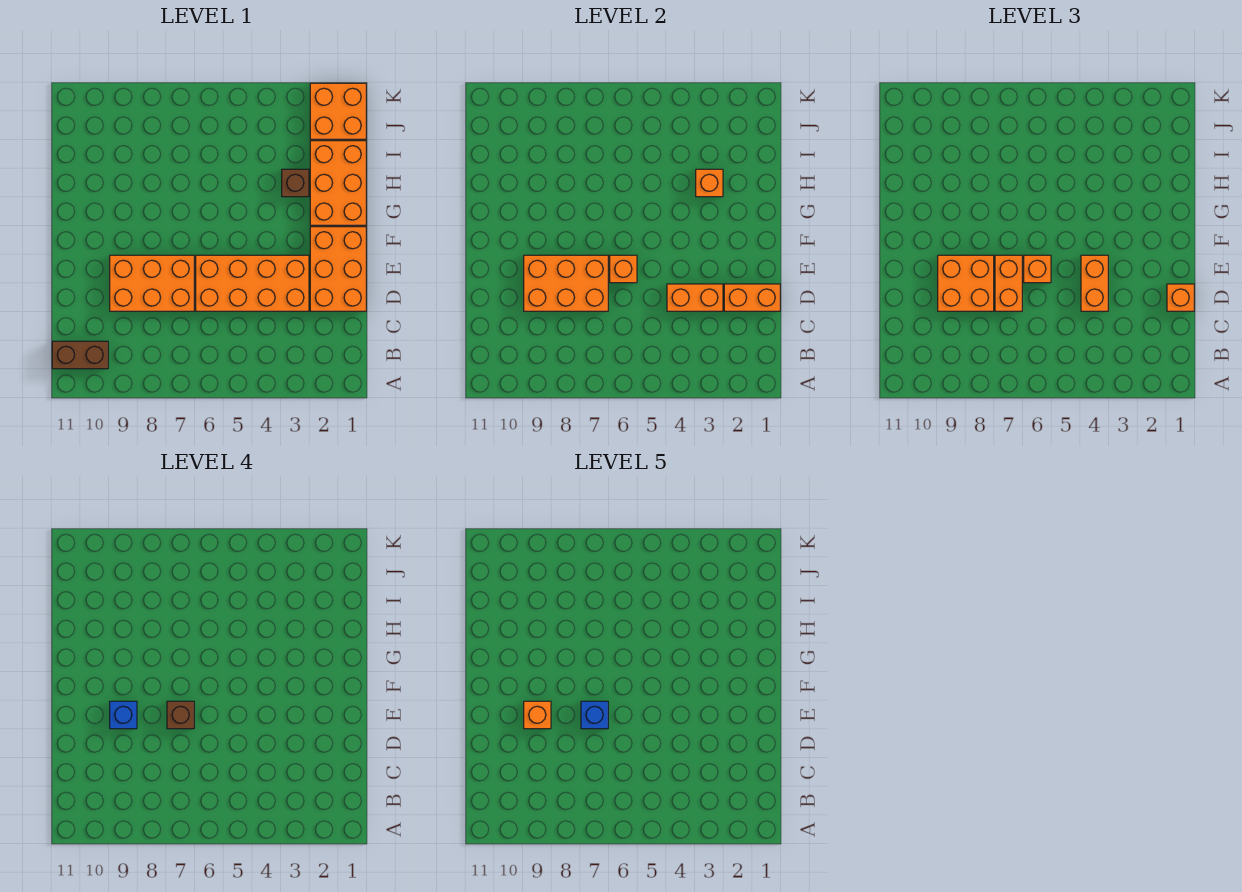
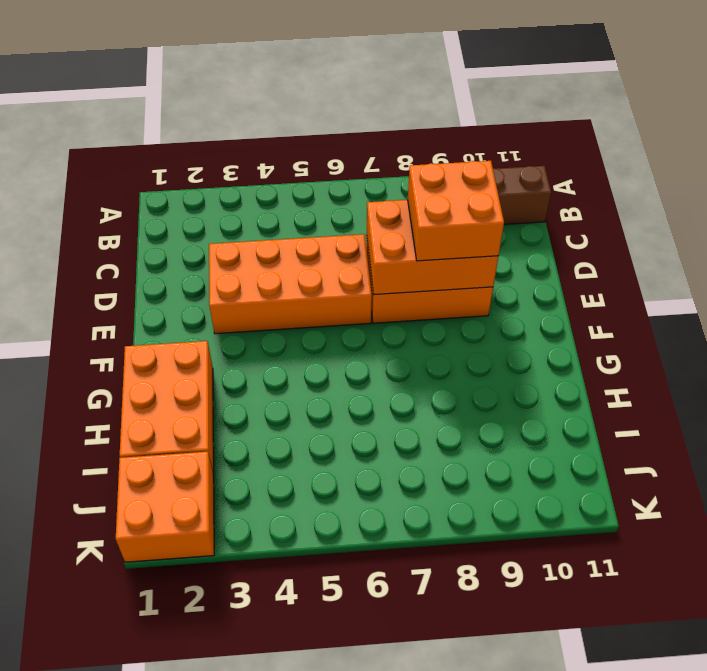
none -> orange brick D1:F2 level 1
none -> brown brick H3 level 1
none -> orange brick D1:D2 level 2

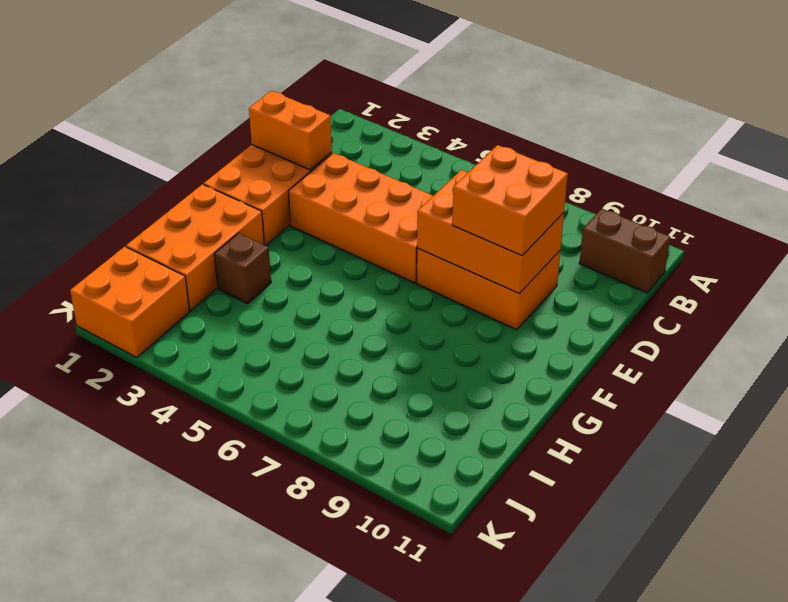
none -> orange brick D3:D4 level 2
none -> orange brick E6 level 2
none -> orange brick H3 level 2

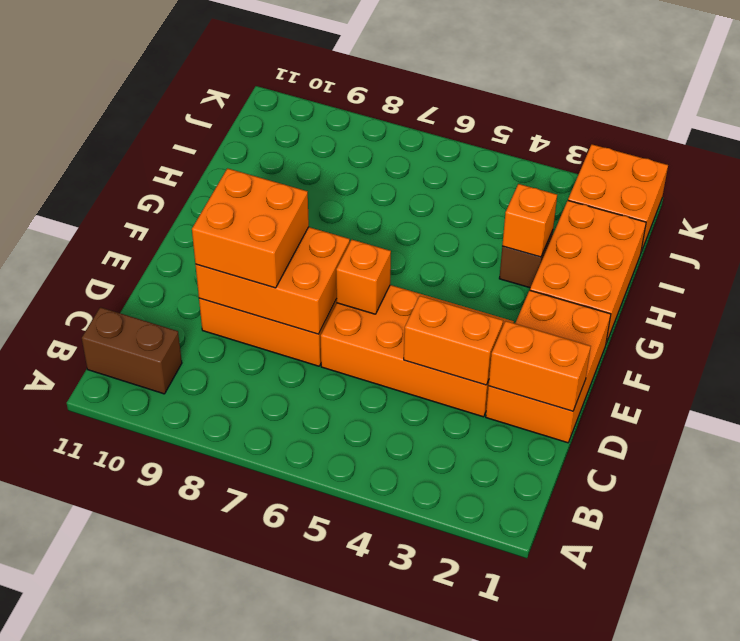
none -> orange brick D1 level 3
none -> orange brick D4:E4 level 3
none -> orange brick D7:E7 level 3

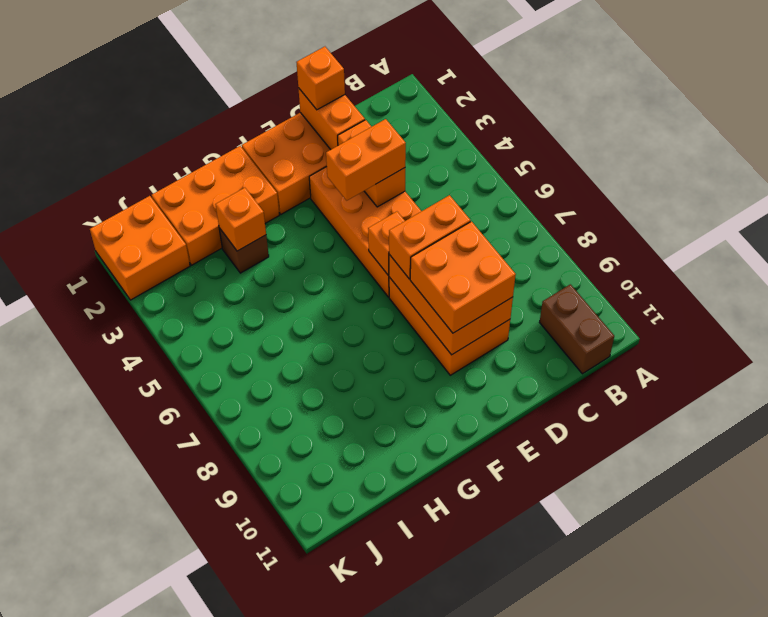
none -> orange brick E6 level 3
none -> brown brick E7 level 4
none -> blue brick E9 level 4

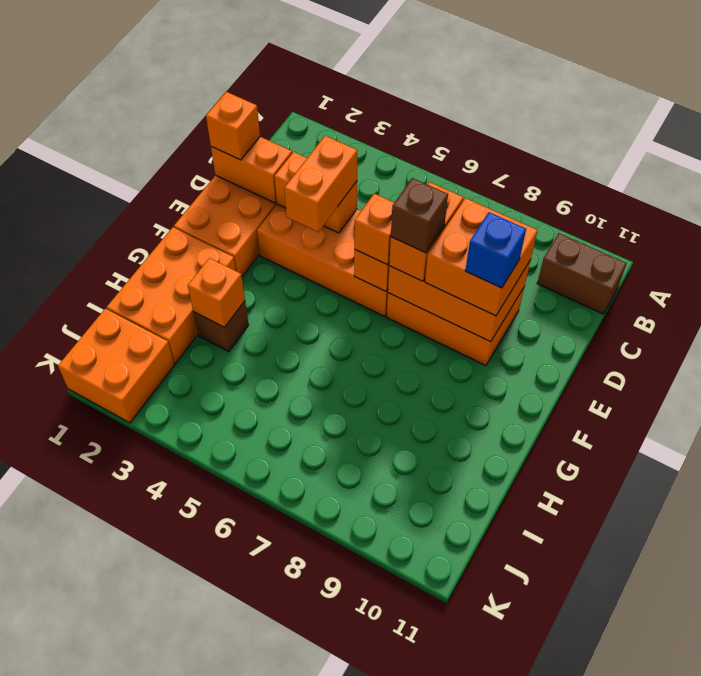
none -> blue brick E7 level 5
none -> orange brick E9 level 5

